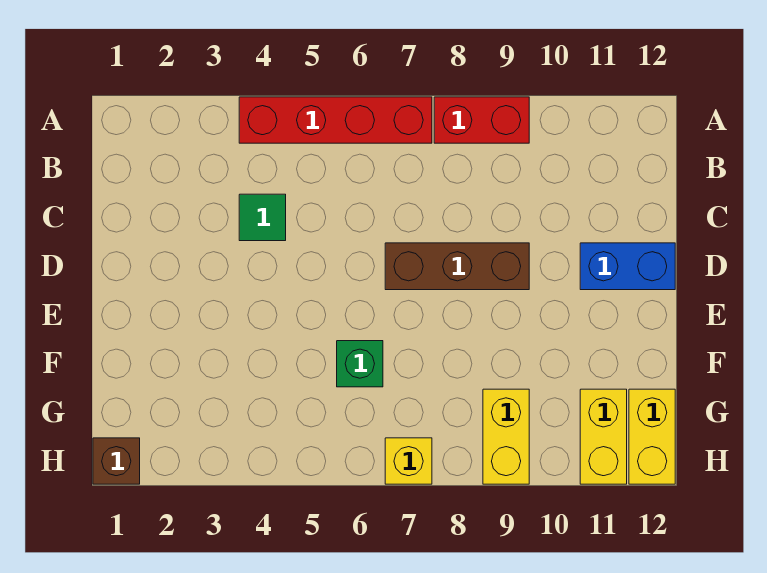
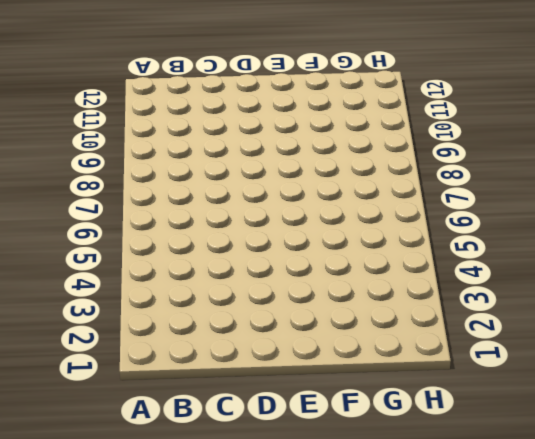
none -> red brick A4:A7 level 1
none -> red brick A8:A9 level 1

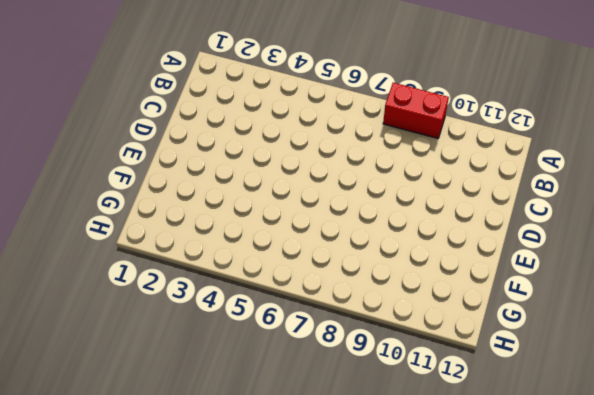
none -> red brick A4:A7 level 1
none -> green tile C4 level 1

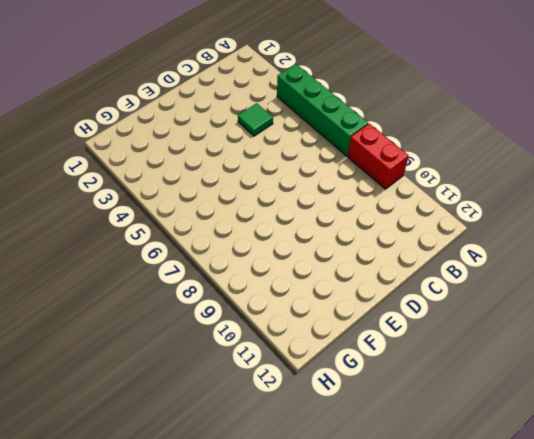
green brick A4:A7 level 1 -> red brick A4:A7 level 1
none -> brown brick D7:D9 level 1
none -> blue brick D11:D12 level 1

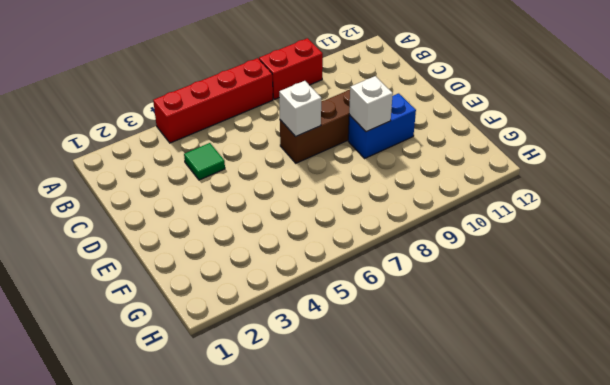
white brick D7 level 2 -> none
blue brick E9:E10 level 1 -> blue brick D11:D12 level 1
white brick E9 level 2 -> none
none -> green brick F6 level 1
none -> yellow brick G9:H9 level 1

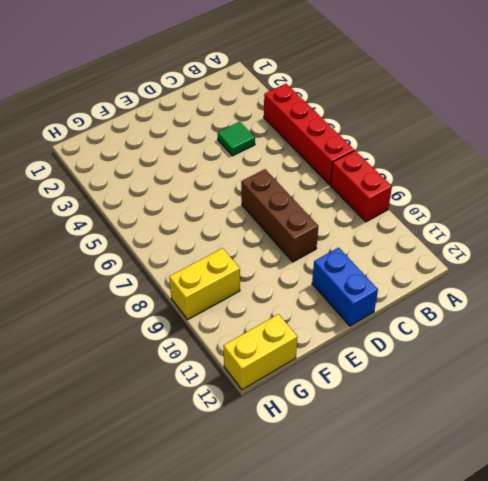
none -> green brick F6 level 1
none -> yellow brick G11:H11 level 1

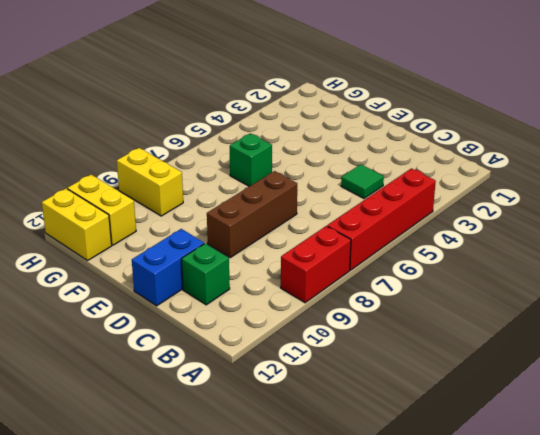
green brick C11 level 1 -> none
none -> brown brick H1 level 1
none -> yellow brick H7 level 1

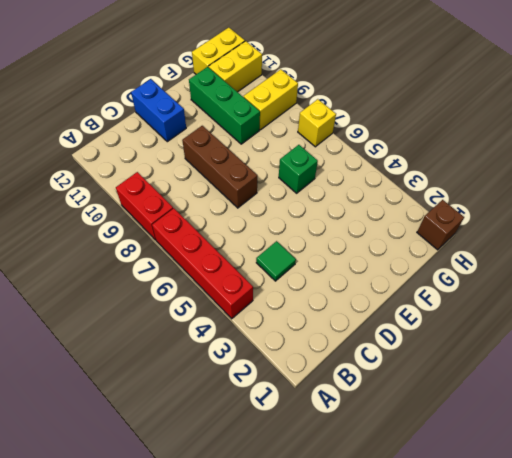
green brick F9:F11 level 1 -> none

